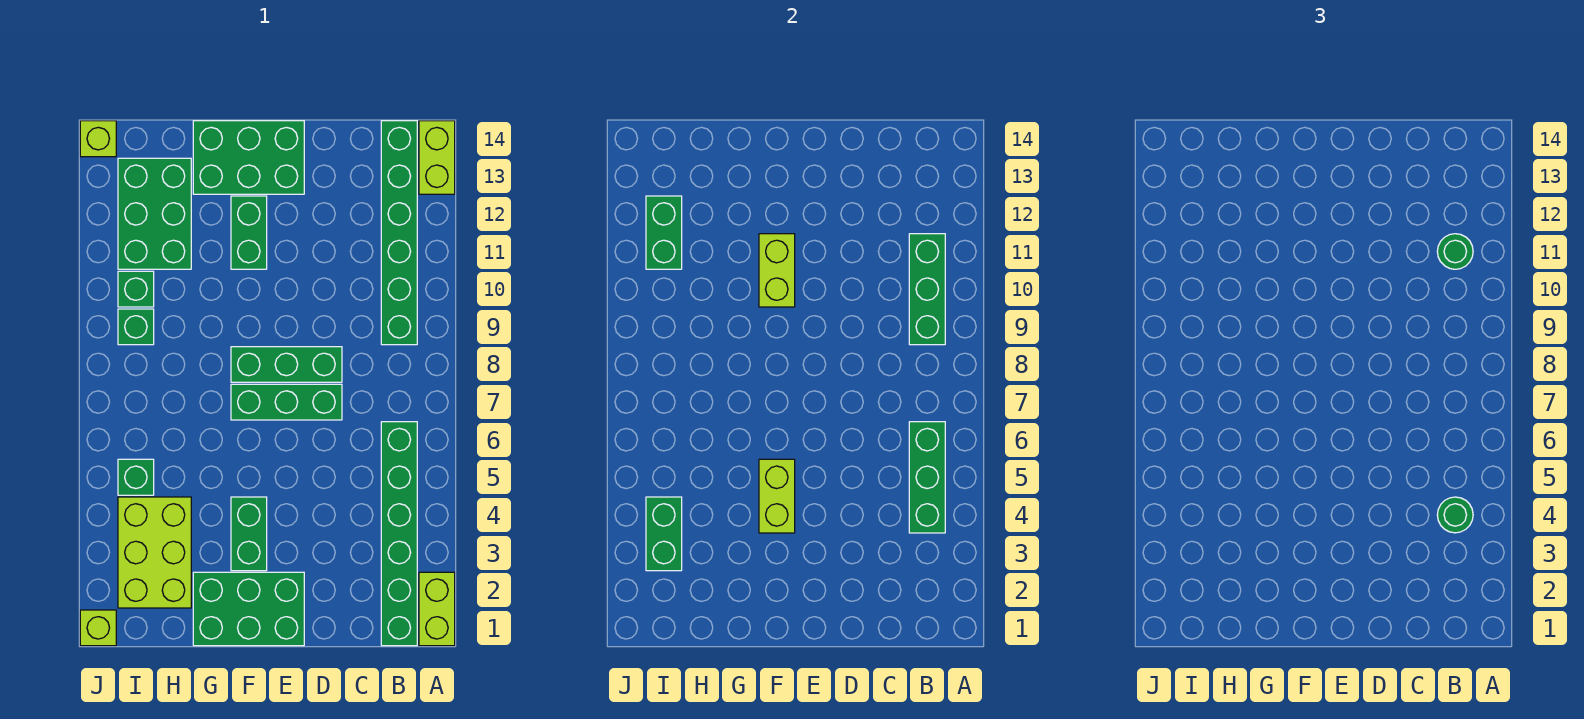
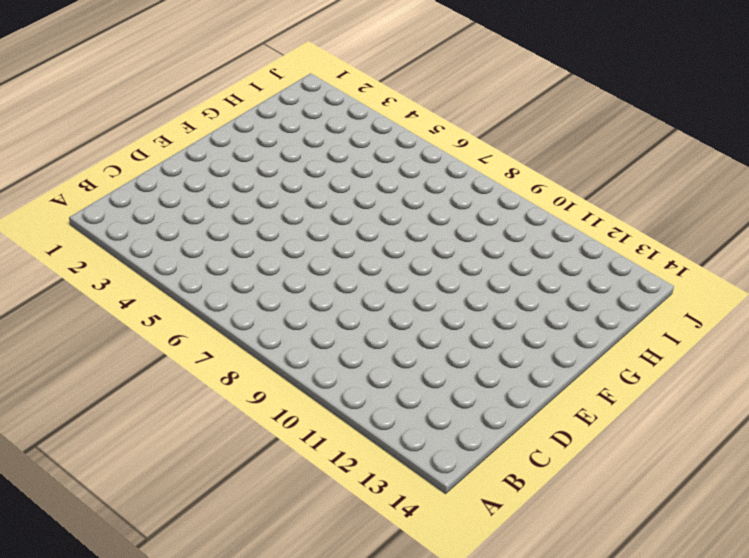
none -> lime brick A1:A2 level 1
none -> lime brick A13:A14 level 1
none -> green brick B1:B6 level 1

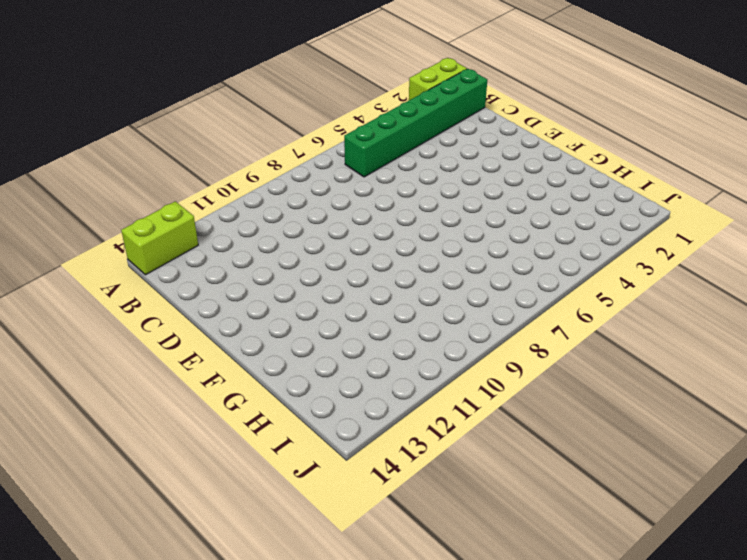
none -> green brick B9:B14 level 1
none -> green brick D7:F7 level 1
none -> green brick D8:F8 level 1

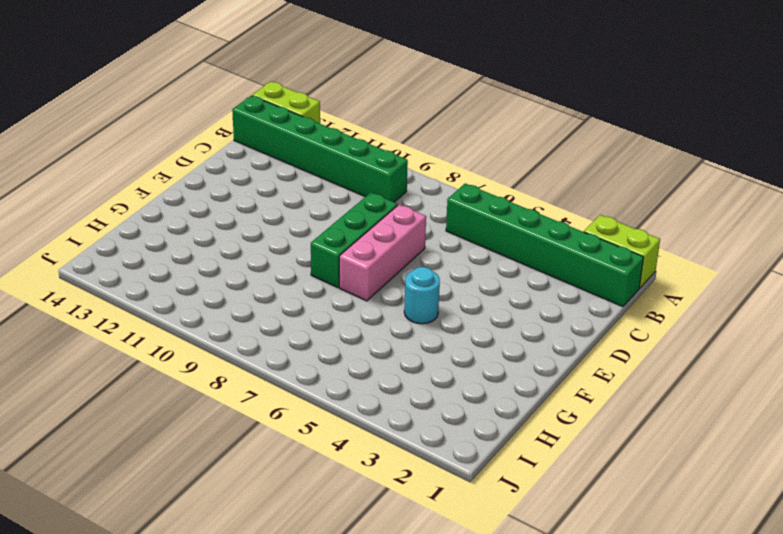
pink brick D7:F7 level 1 -> green brick D7:F7 level 1
cyan round brick F5 level 1 -> none
none -> green brick E1:G2 level 1
none -> green brick E13:G14 level 1
none -> green brick F3:F4 level 1

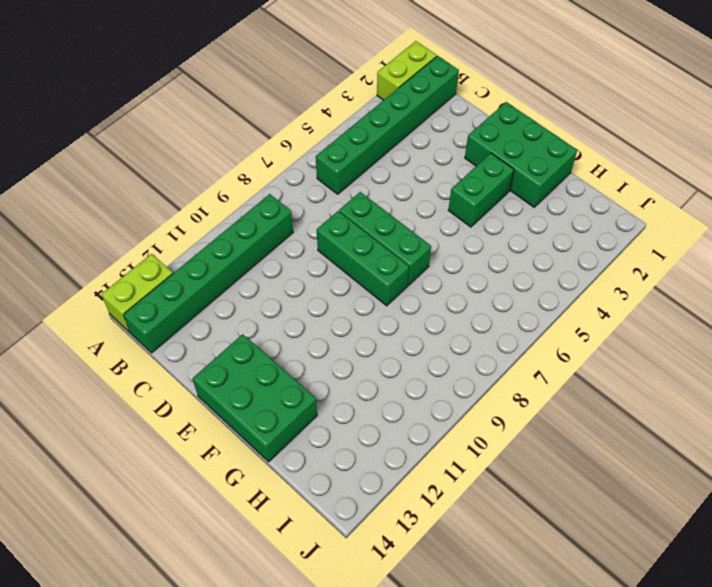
none -> green brick F11:F12 level 1
none -> lime brick H2:I4 level 1
none -> green brick H11:I13 level 1

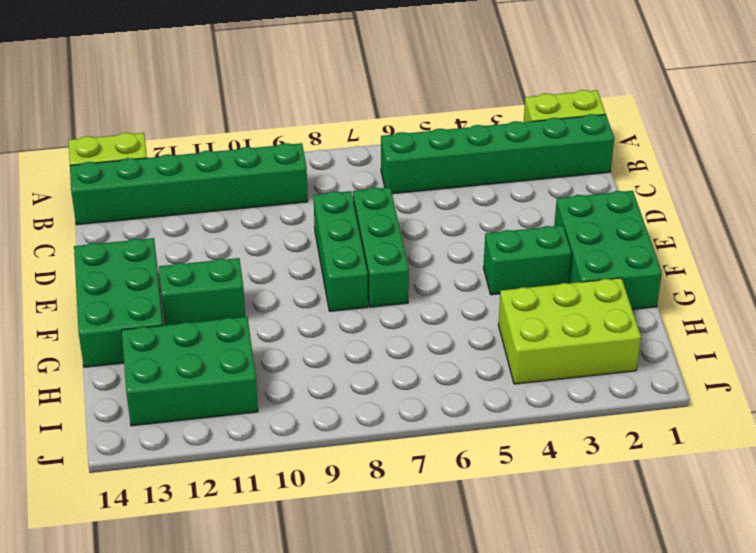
none -> green brick I5 level 1
none -> green brick I9 level 1
none -> green brick I10 level 1

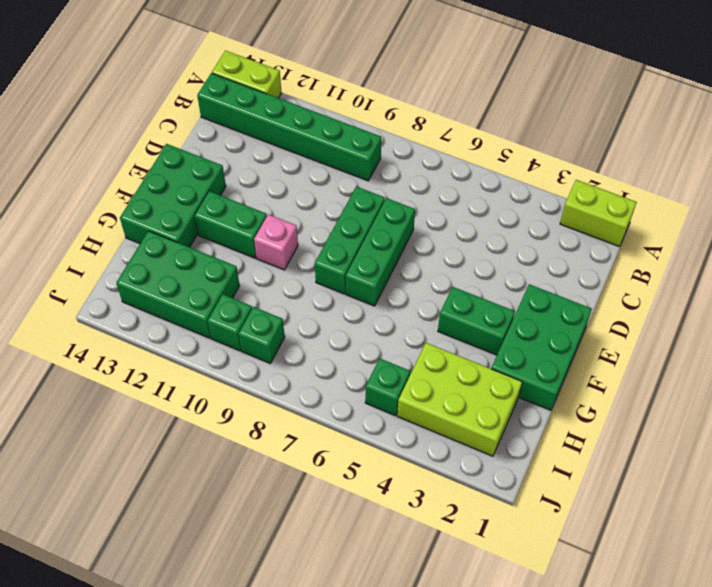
pink brick F10 level 1 -> none
none -> green brick B1:B6 level 1
none -> lime brick J1 level 1
none -> lime brick J14 level 1

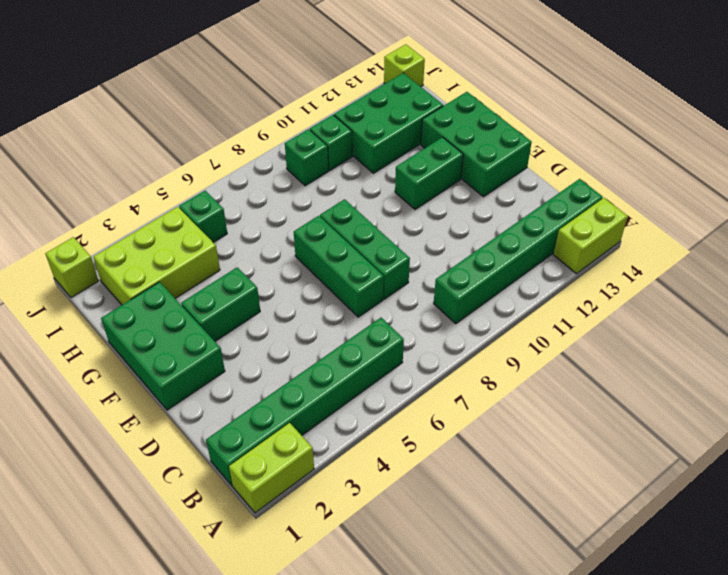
none -> green brick B4:B6 level 2
none -> green brick B9:B11 level 2
none -> lime brick F4:F5 level 2

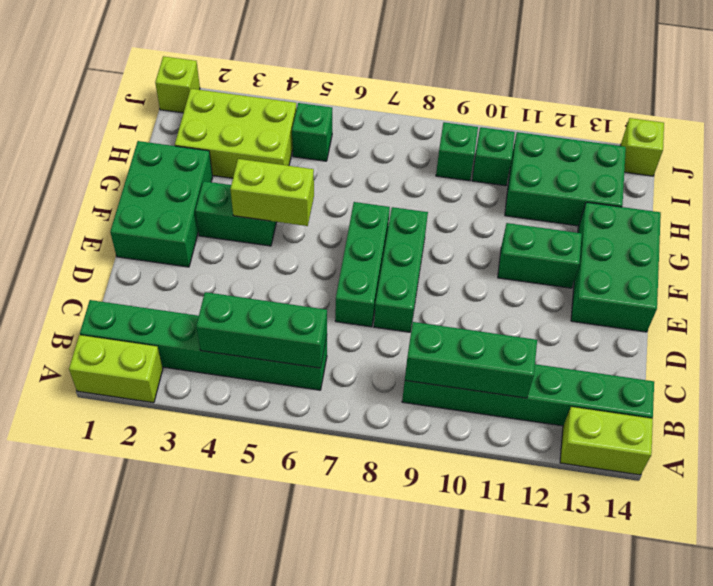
none -> lime brick F10:F11 level 2
none -> green brick I3:I4 level 2
none -> green brick I11:I12 level 2

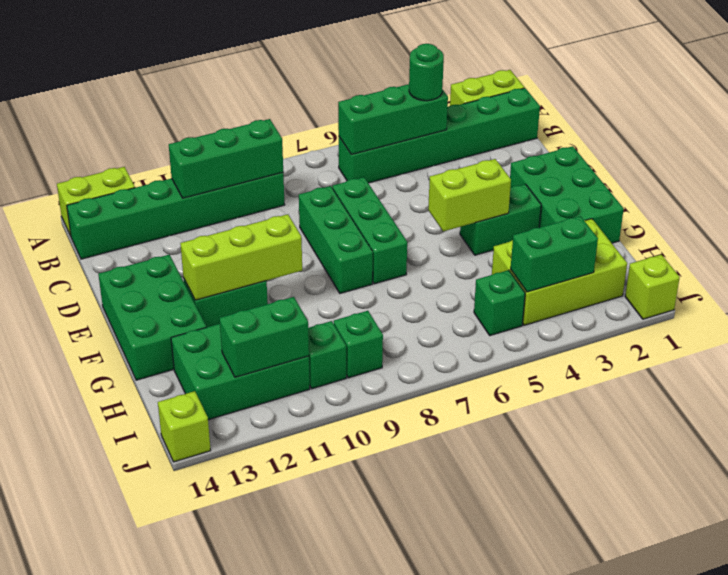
lime brick F10:F12 level 2 -> lime brick F10:F11 level 2
none -> green round brick B11 level 3

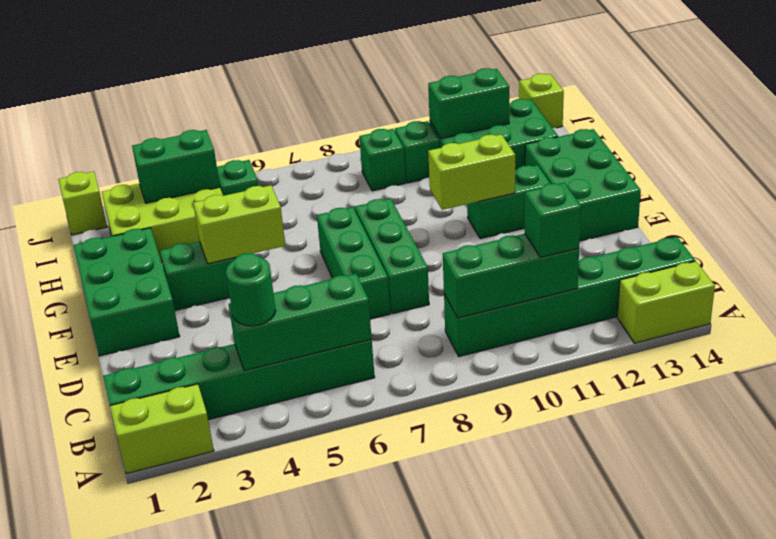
green brick B11 level 3 -> green round brick B11 level 3

